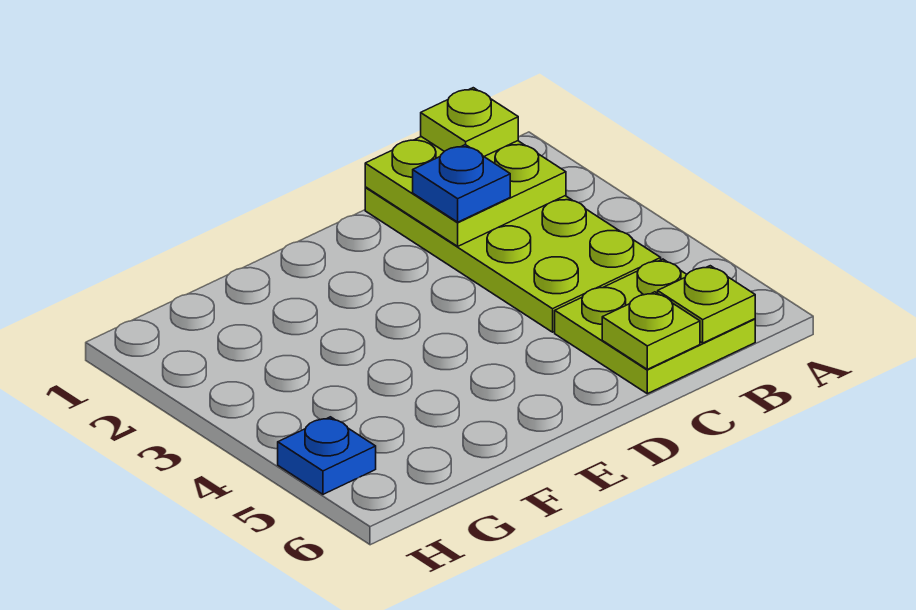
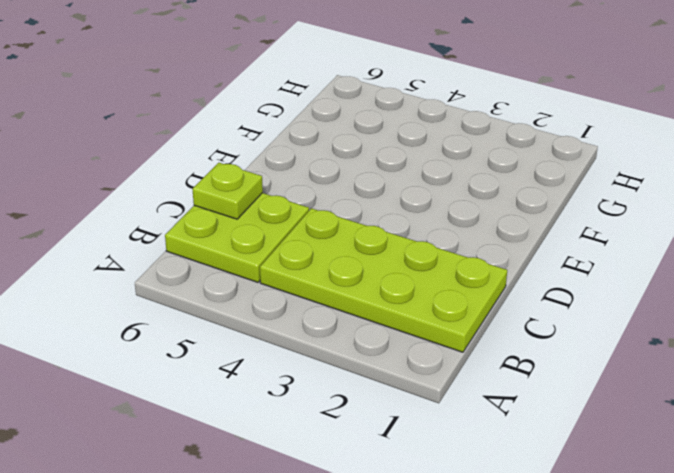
none -> blue plate H5 level 1
none -> lime plate B1:C2 level 2

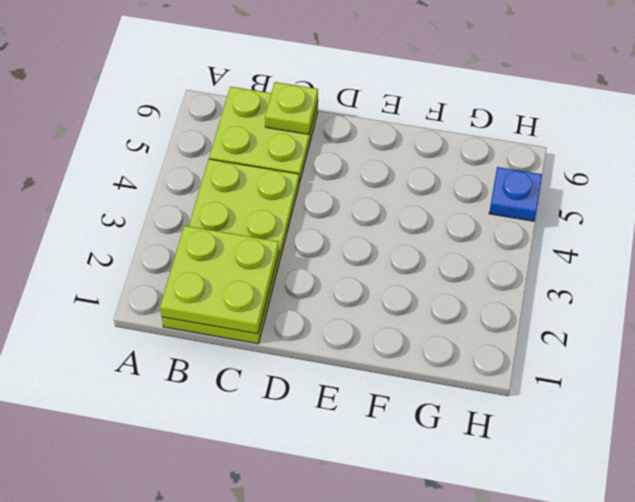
none -> lime plate B6 level 2
none -> lime plate B1 level 3

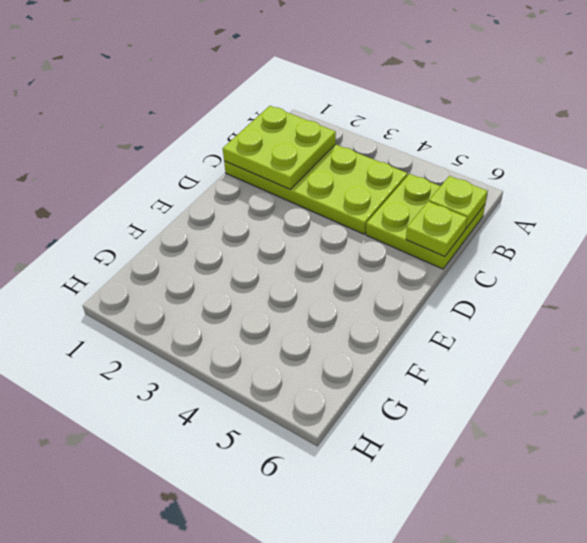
none -> blue plate H5 level 1
none -> lime plate B1 level 3

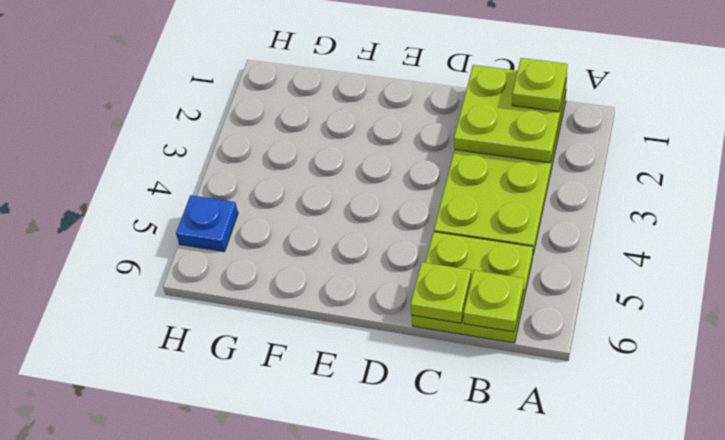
none -> blue plate C2 level 3

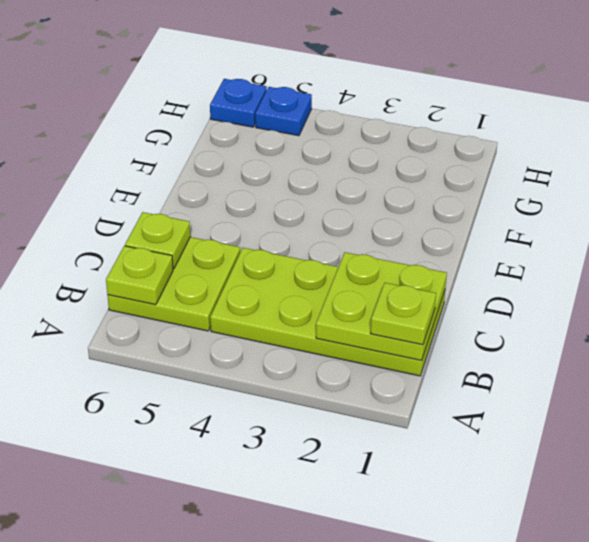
blue plate H6 level 1 -> blue plate C2 level 3

